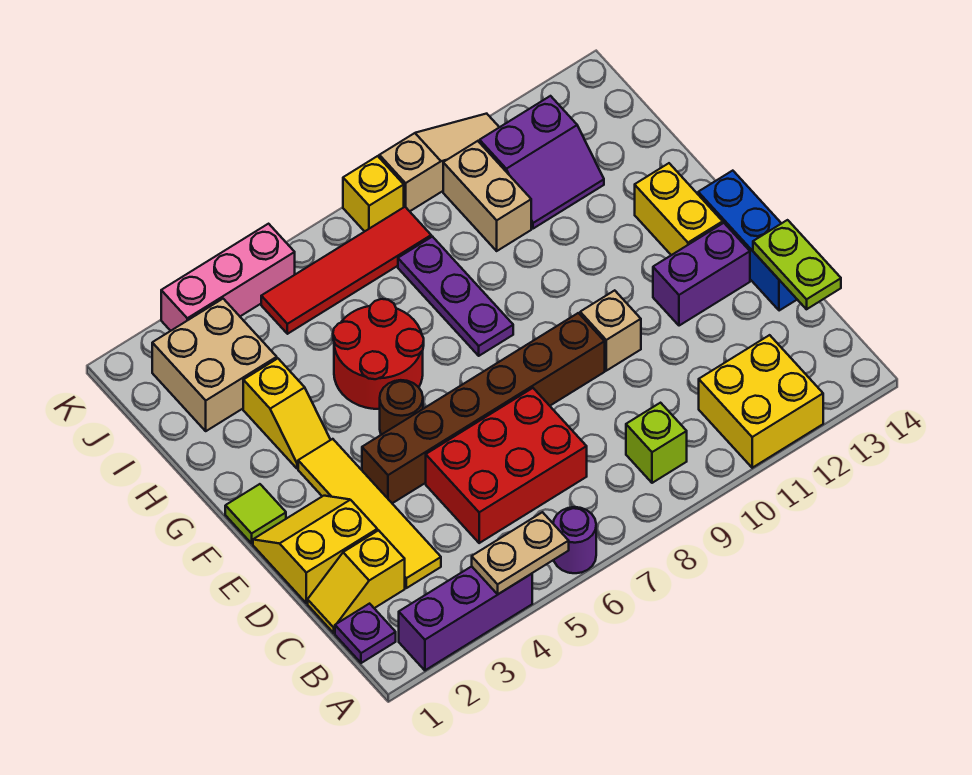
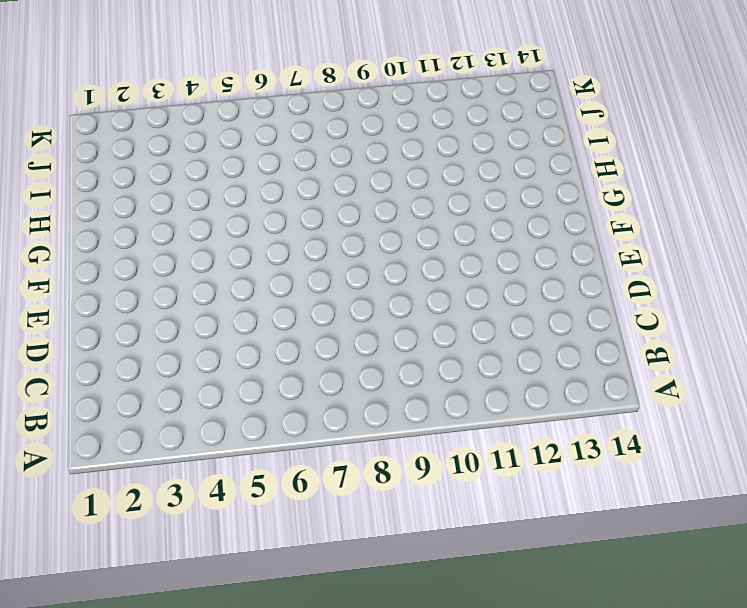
none -> purple brick A2:A4 level 1
none -> purple round brick A6 level 1
none -> yellow brick A11:B12 level 1

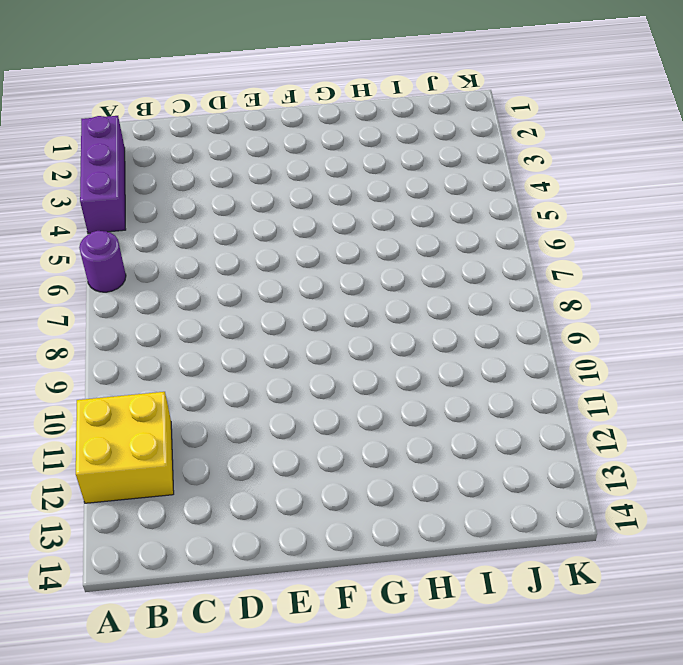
none -> purple plate B1 level 1
none -> lime brick B9 level 1
none -> yellow slope C1:C2 level 1 top 2

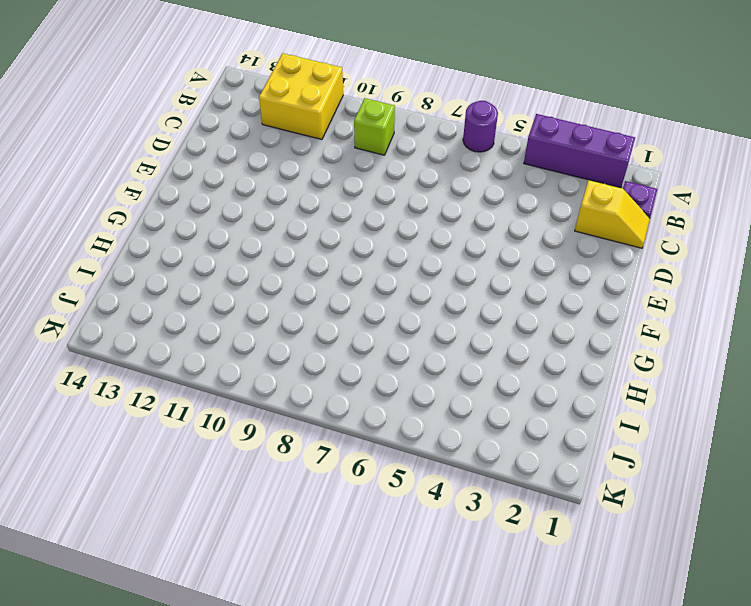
none -> yellow tile C3:F3 level 1
none -> red brick C5:D7 level 1
none -> yellow slope D1:E2 level 1 top D

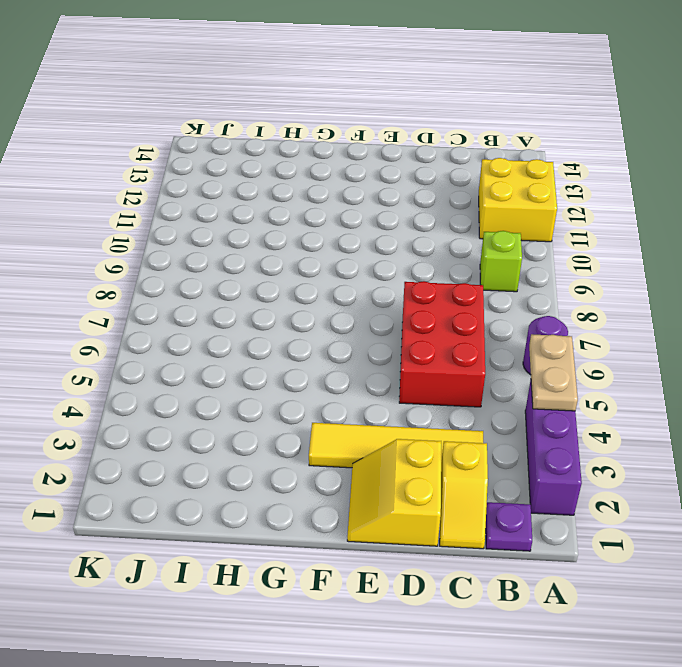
none -> blue brick D14:F14 level 1
none -> brown brick E4:E9 level 1
none -> tan brick E10 level 1

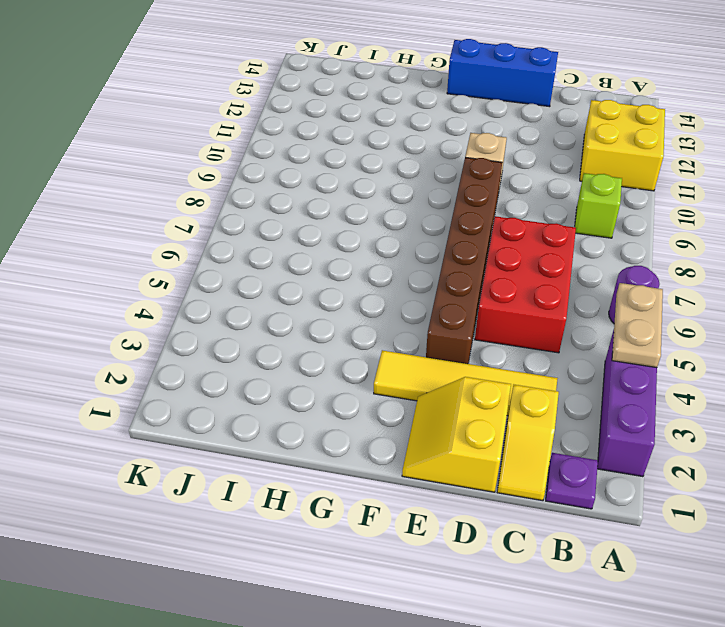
none -> purple brick E12:E13 level 1
none -> lime tile F1 level 1
none -> brown round brick F5 level 1

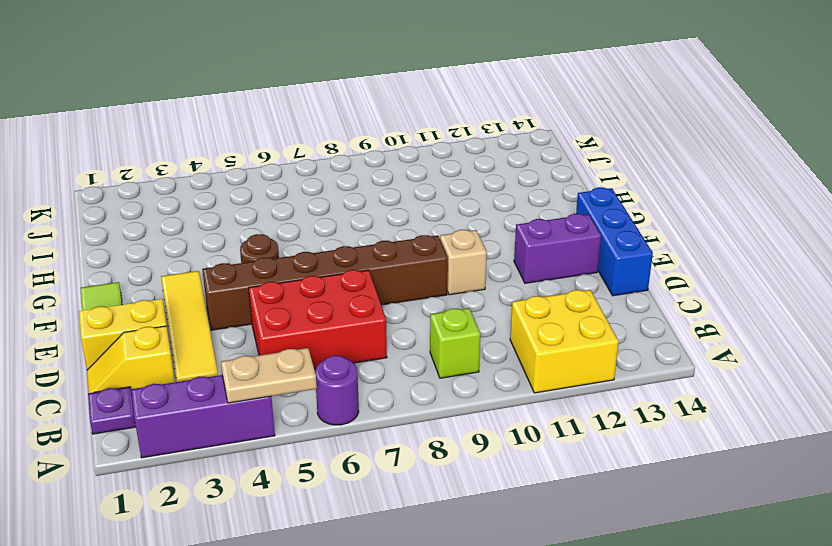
none -> yellow brick F13:G13 level 1
none -> yellow slope G3:H3 level 1 top H
none -> red round brick G5:H6 level 1

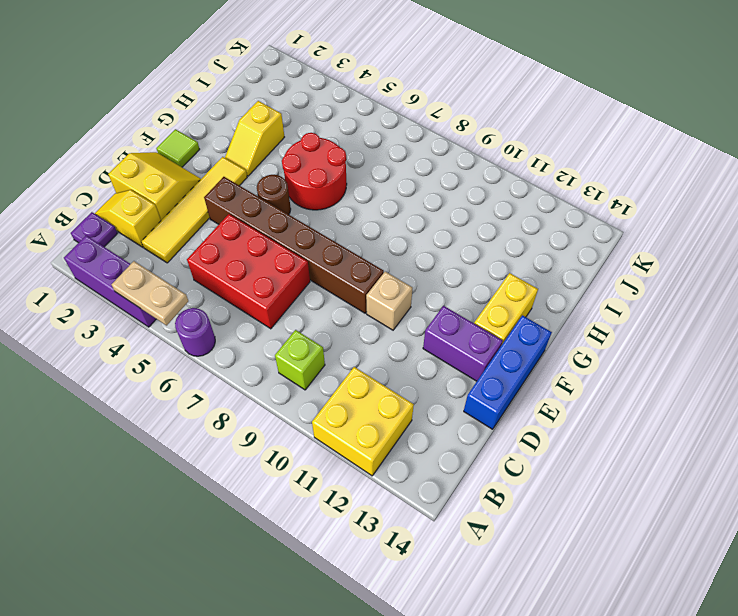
none -> purple plate G8:I8 level 1
none -> tan brick I2:J3 level 1
none -> tan brick I10:J10 level 1

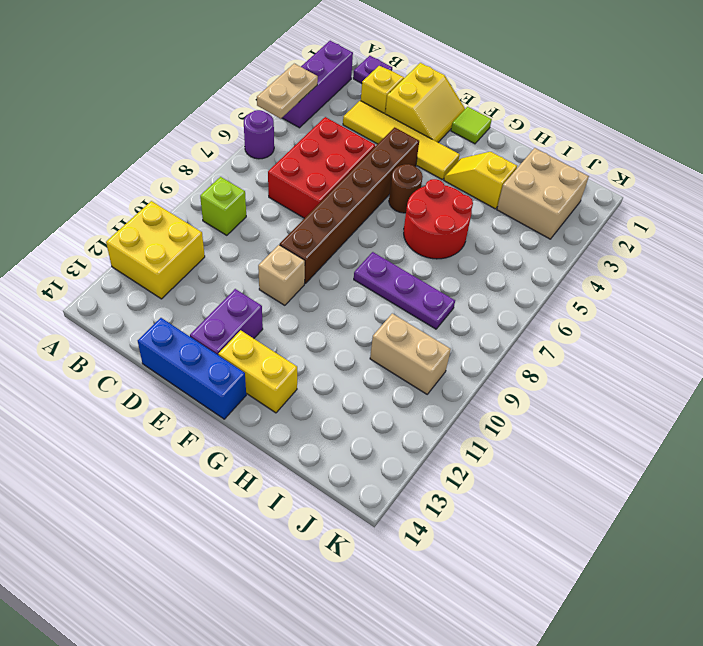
none -> purple slope I11:J12 level 1 top J
none -> red tile J5:J8 level 1
none -> pink brick K3:K5 level 1

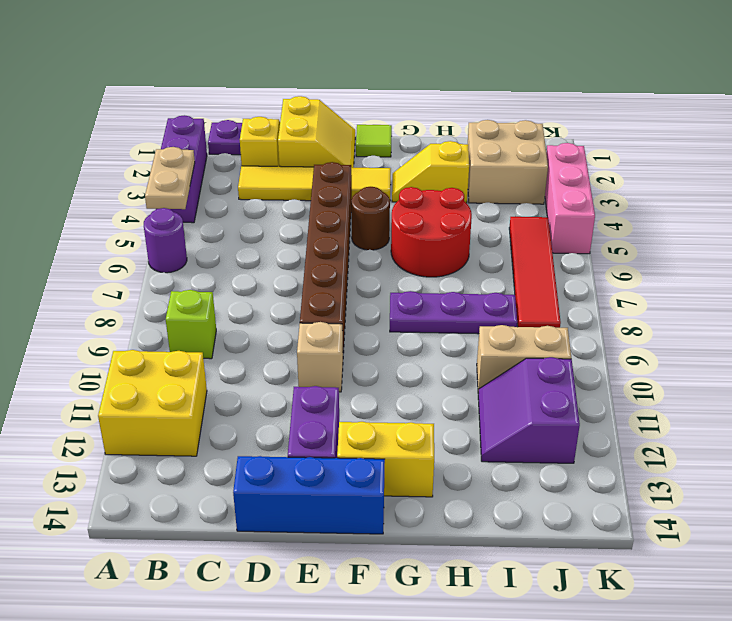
none -> red brick C5:D7 level 1
none -> yellow brick K8 level 1
none -> tan slope K9:K11 level 1 top 9

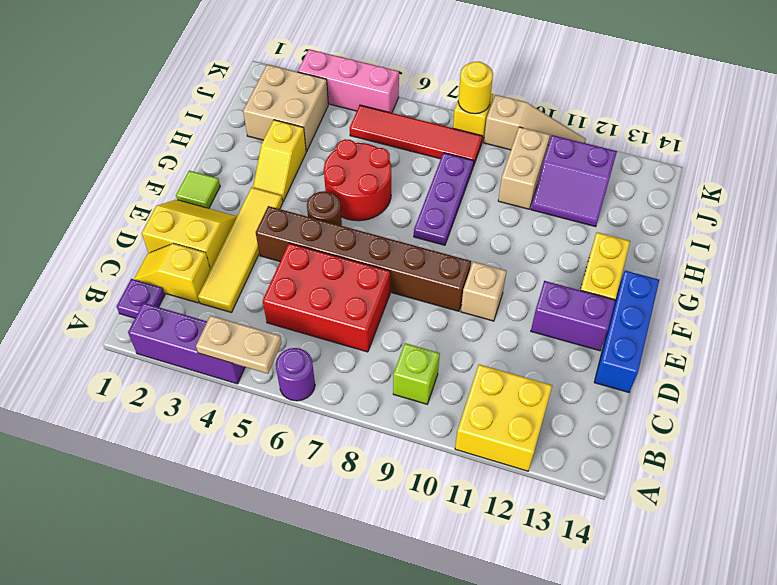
yellow round brick K8 level 2 -> none
none -> lime plate C14:D14 level 2

